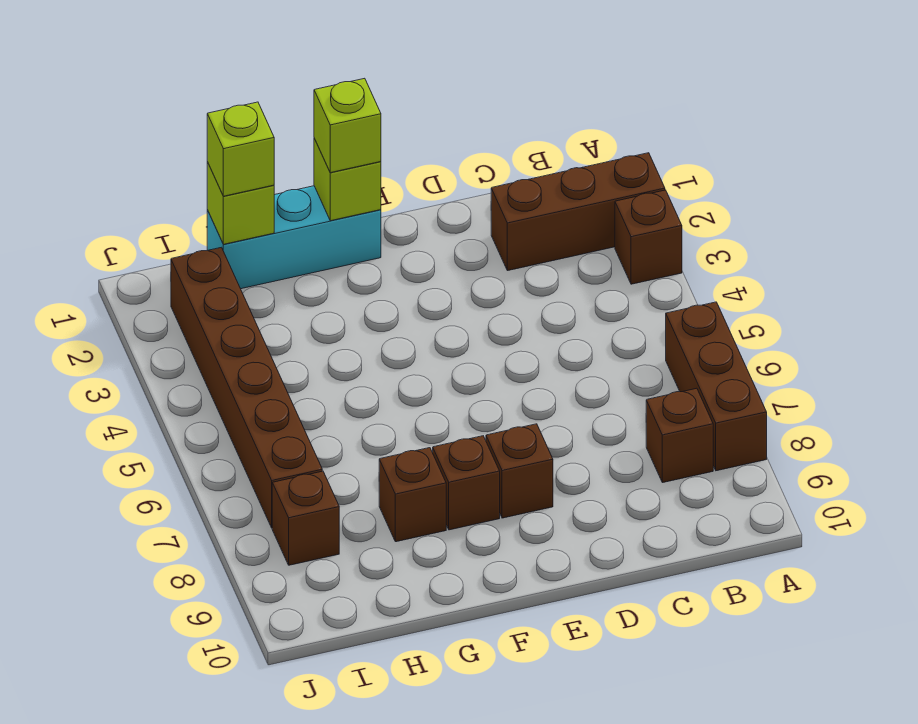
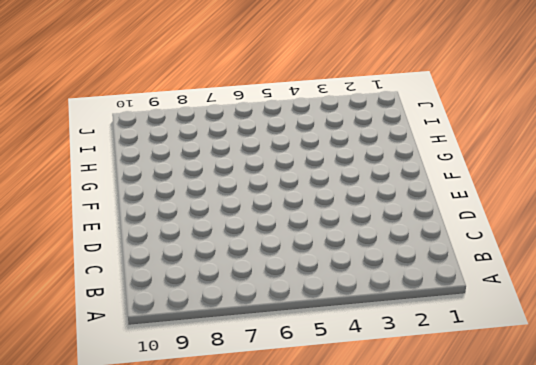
none -> brown brick A2:C2 level 1
none -> brown brick A3 level 1
none -> brown brick A6:A8 level 1

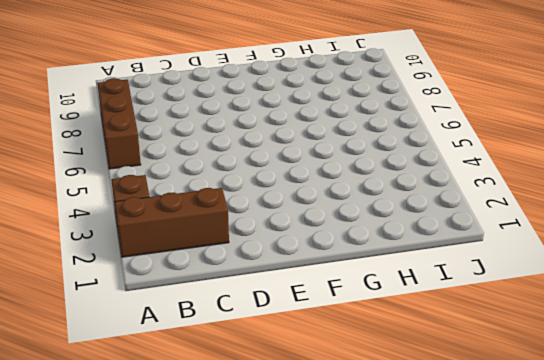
none -> brown brick B8 level 1
none -> brown brick E8 level 1
none -> cyan brick F1:H1 level 1

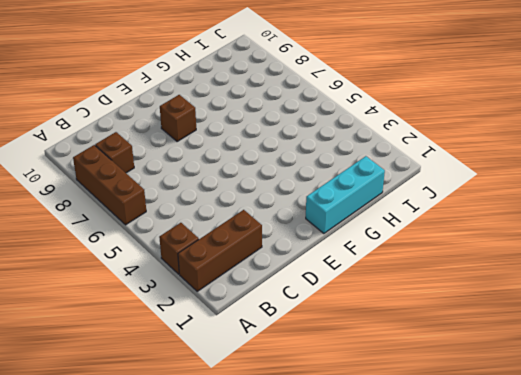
none -> brown brick F8 level 1
none -> brown brick G8 level 1
none -> brown brick I2:I7 level 1

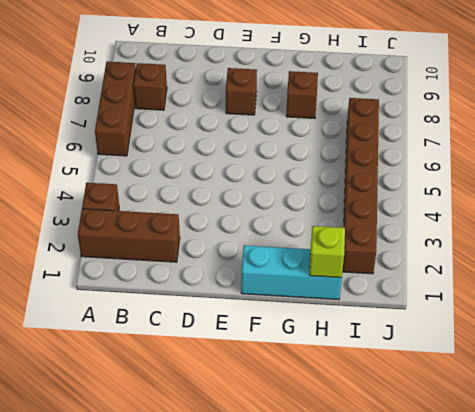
none -> brown brick F8 level 1
none -> brown brick I8 level 1
none -> lime brick F1 level 2

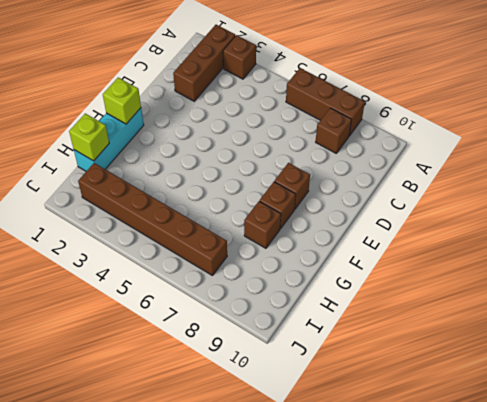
none -> brown brick I8 level 1
none -> lime brick F1 level 3
none -> lime brick H1 level 3

